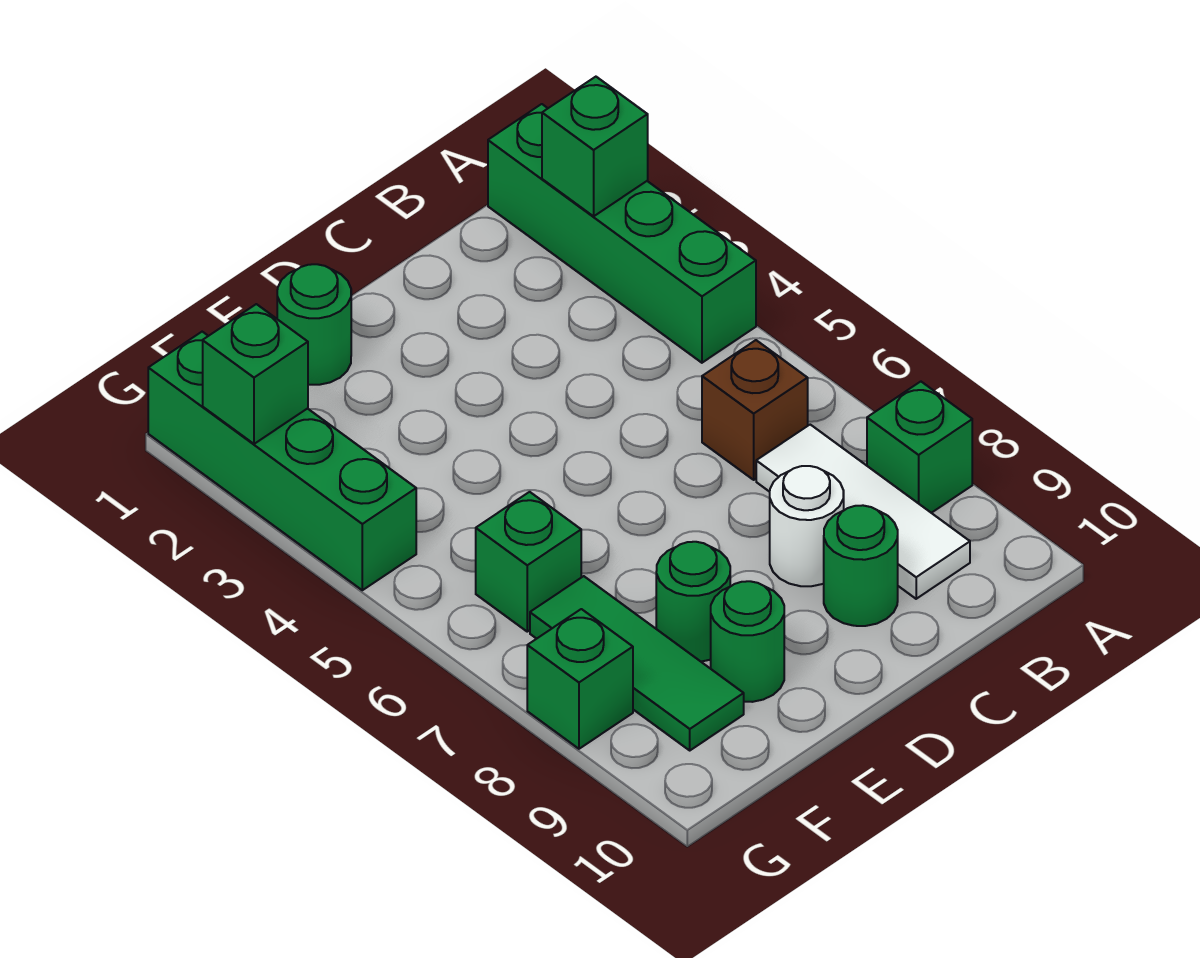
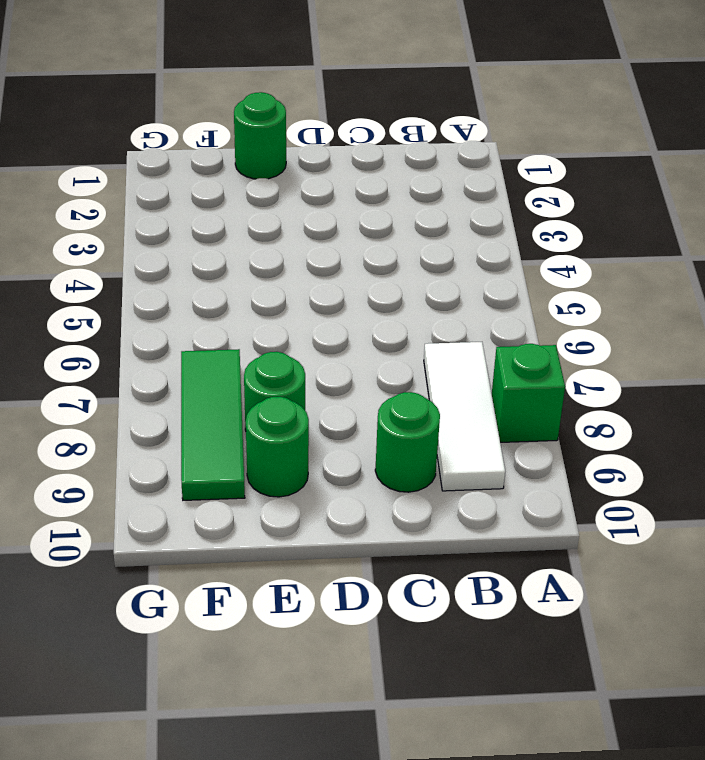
none -> green brick A1:A4 level 1
none -> brown brick B6 level 1
none -> white round brick C8 level 1

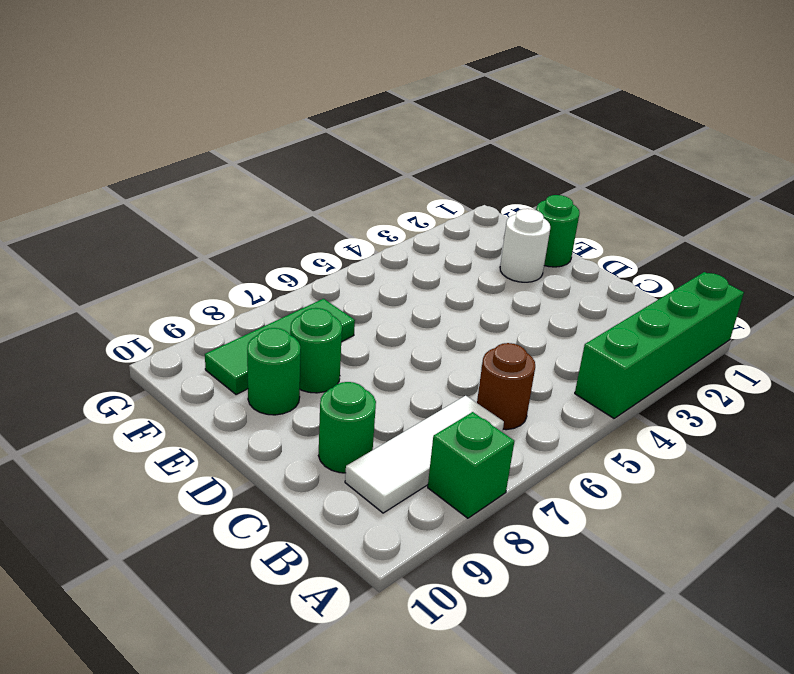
brown round brick B6 level 1 -> brown brick B6 level 1
white round brick E2 level 1 -> white round brick C8 level 1
none -> green brick F6 level 1
none -> green brick G1:G4 level 1
none -> green brick G8 level 1

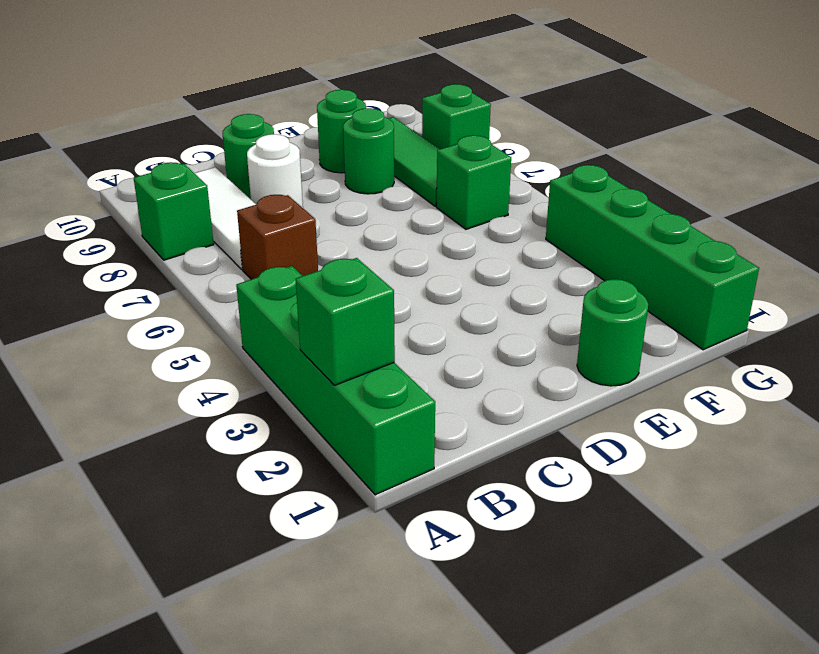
none -> green brick G2 level 2

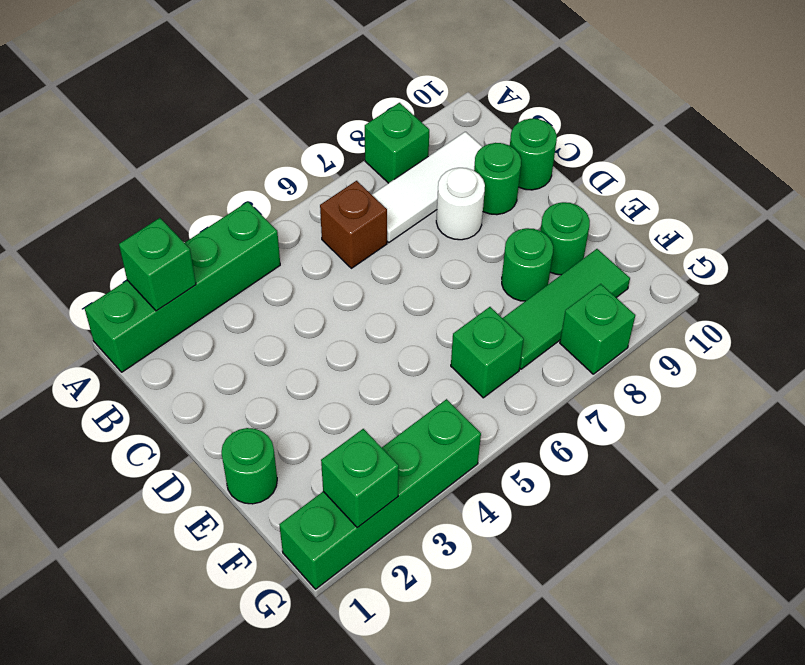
green round brick C10 level 1 -> none

